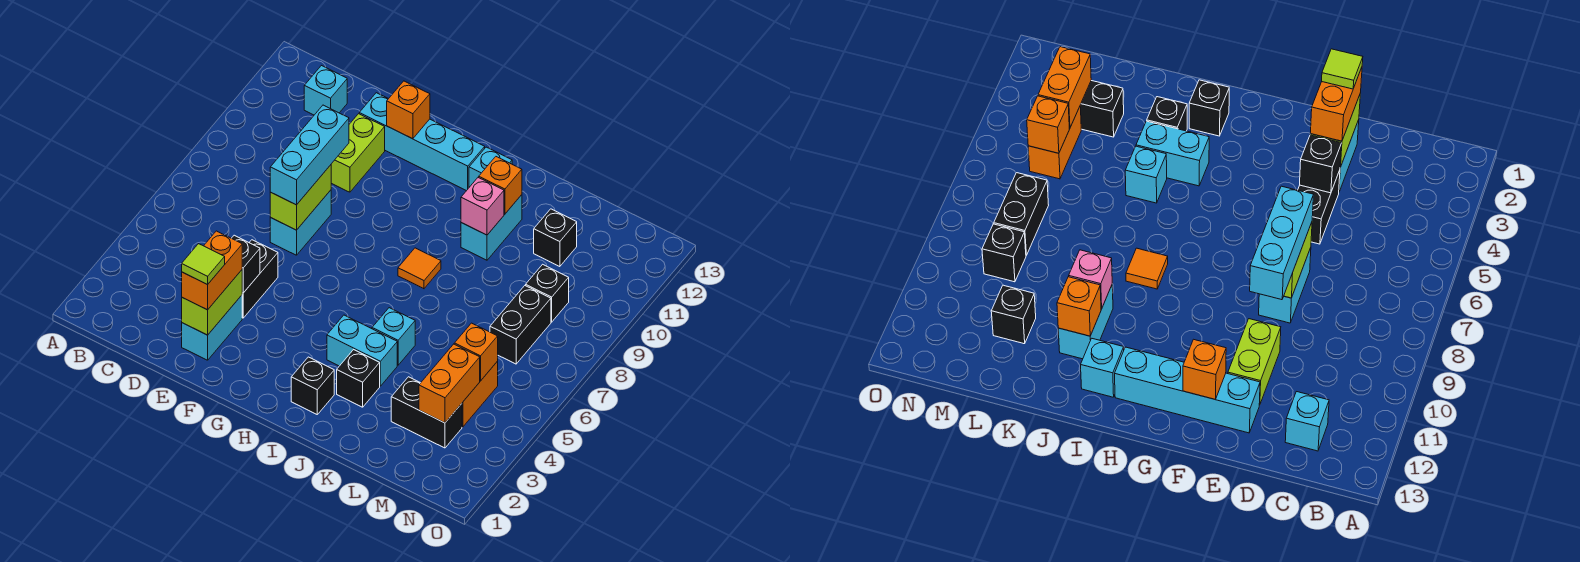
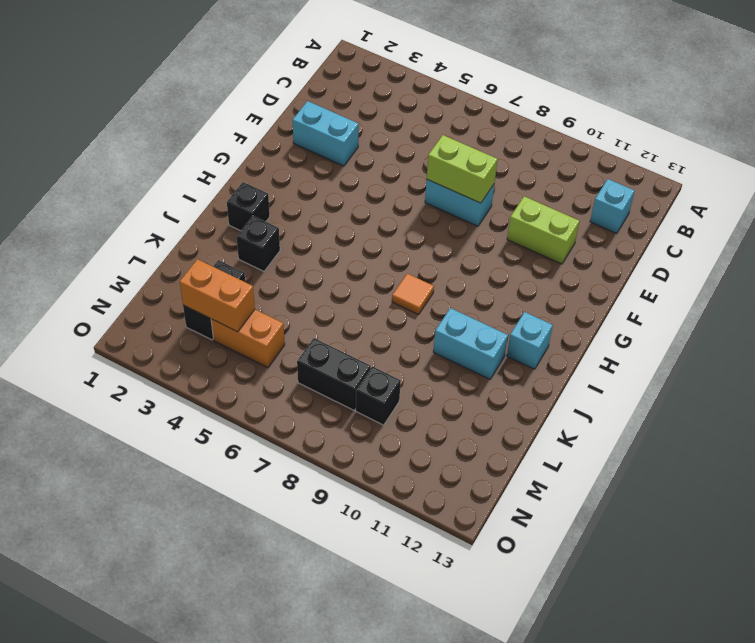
none -> black brick E4:E5 level 1
none -> cyan brick E12:H12 level 1
none -> cyan brick I4:J4 level 1

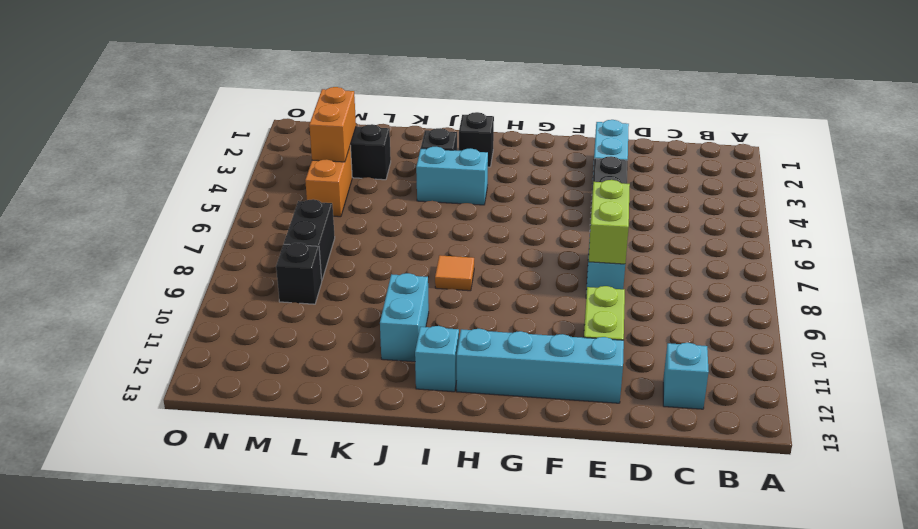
none -> cyan brick J5 level 1
none -> black brick L11 level 1
none -> lime brick E2:E3 level 2

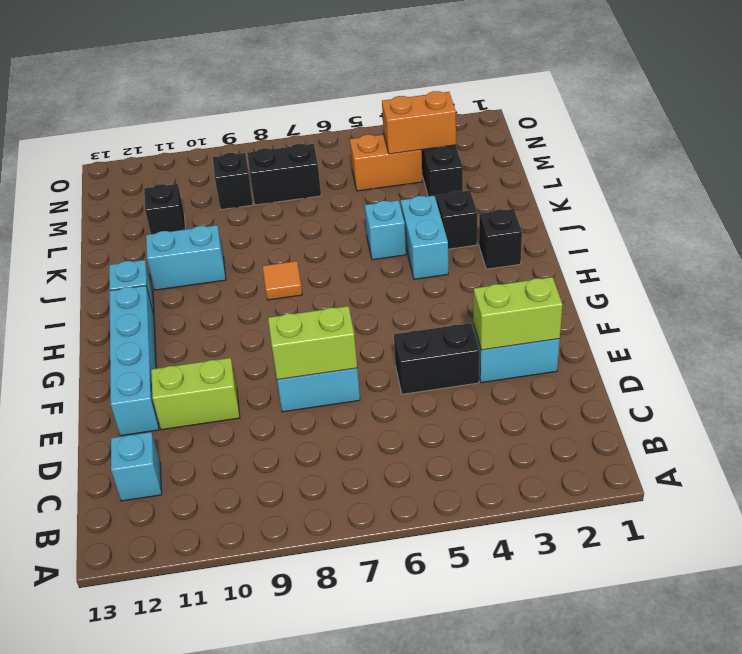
none -> black brick E4 level 2
none -> orange brick F12 level 2
none -> pink brick J10 level 2

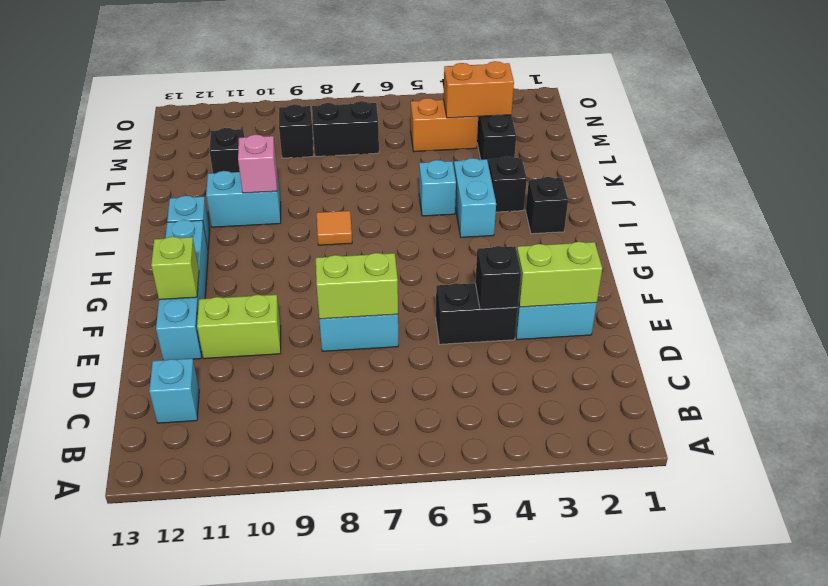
lime brick F12 level 2 -> orange brick F12 level 2
none -> orange brick J11 level 2
none -> orange brick M5 level 2
none -> orange brick E2:E3 level 3

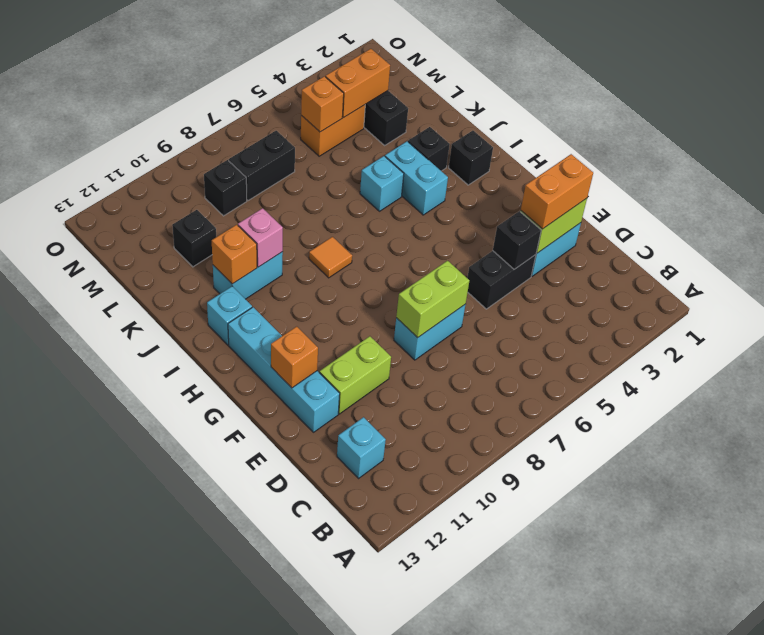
none -> cyan brick E7:E9 level 3
none -> lime tile E2 level 4

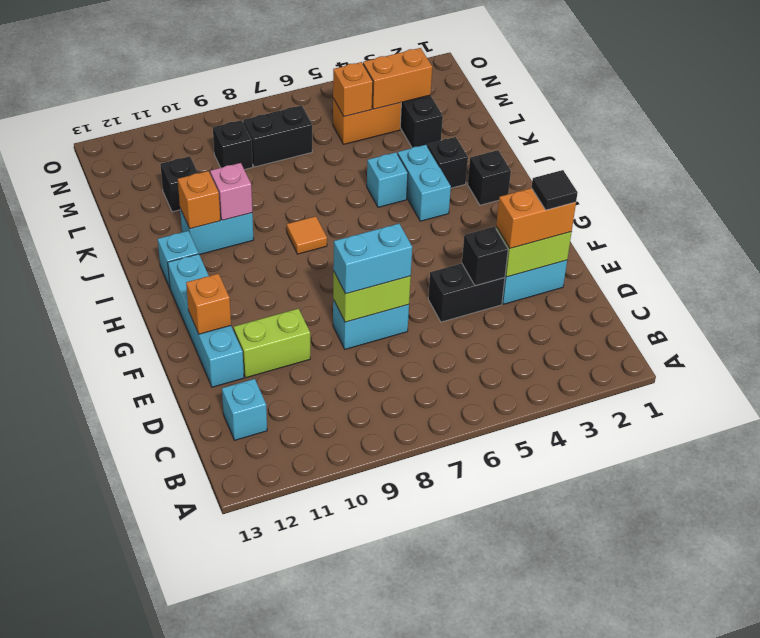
black tile E2 level 4 -> lime tile E2 level 4
cyan brick E7:E8 level 3 -> cyan brick E7:E9 level 3

